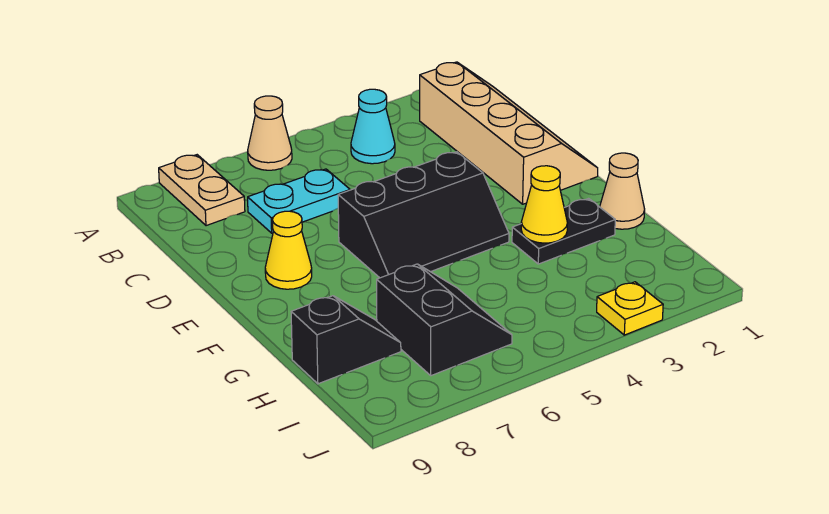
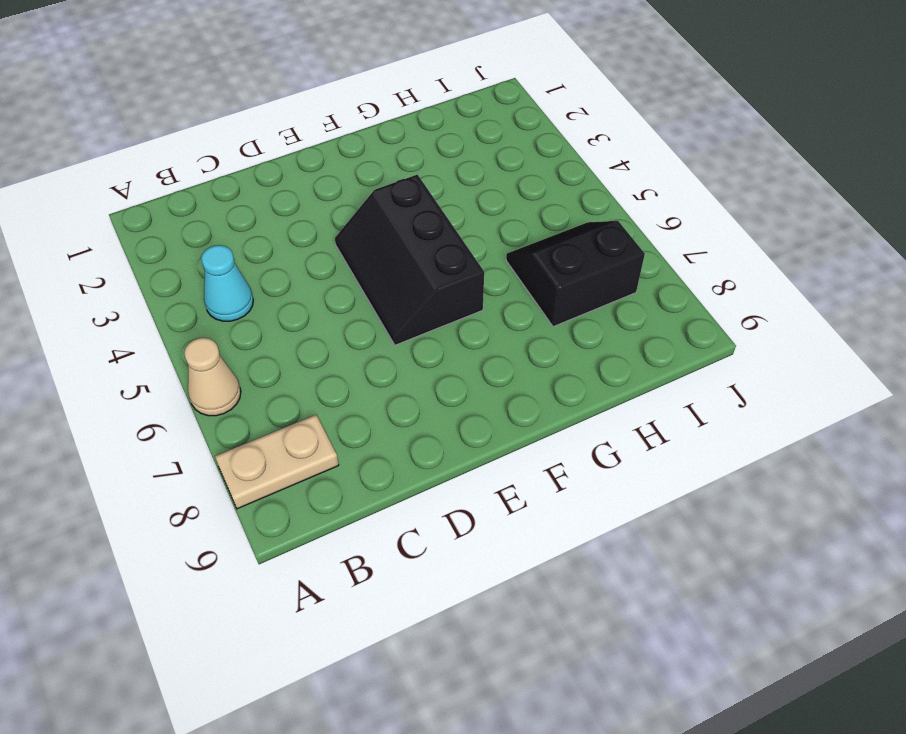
black slope E4:F6 level 1 top F -> black slope E4:F6 level 1 top E
none -> tan slope B1:E2 level 1 top 2
none -> cyan plate C6:C7 level 1
none -> yellow cone E8 level 1

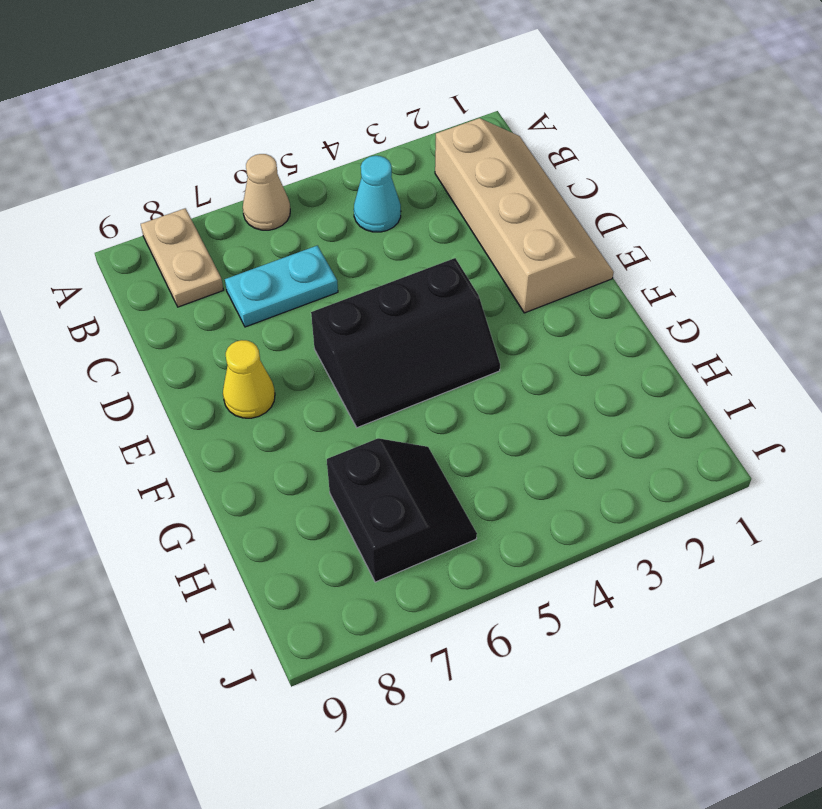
none -> tan cone G1 level 1
none -> black plate G2:G3 level 1
none -> black slope H8:H9 level 1 top 9

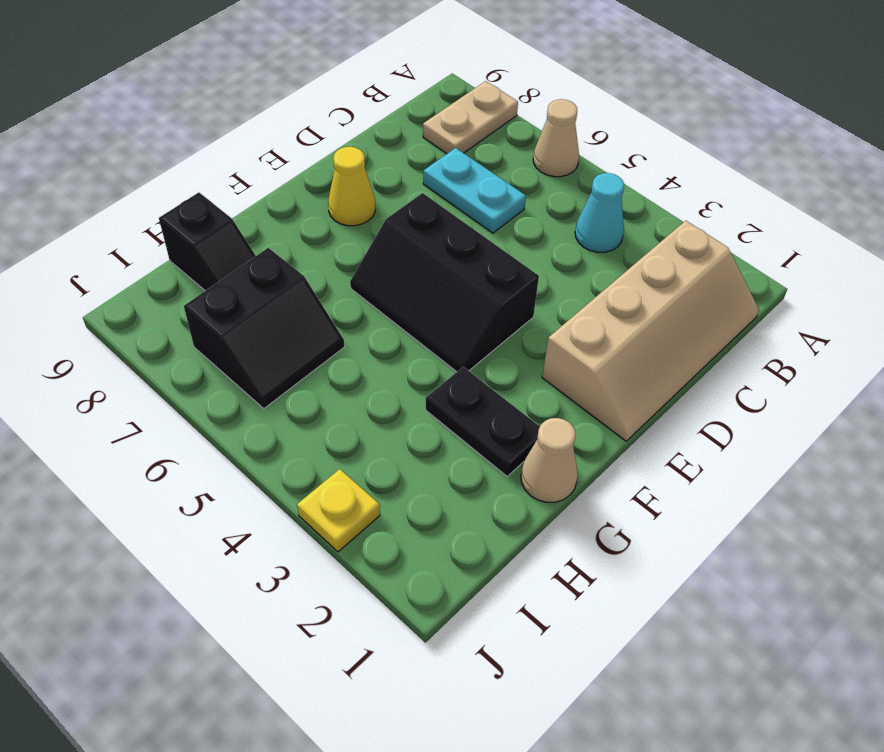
none -> yellow cone G3 level 2

